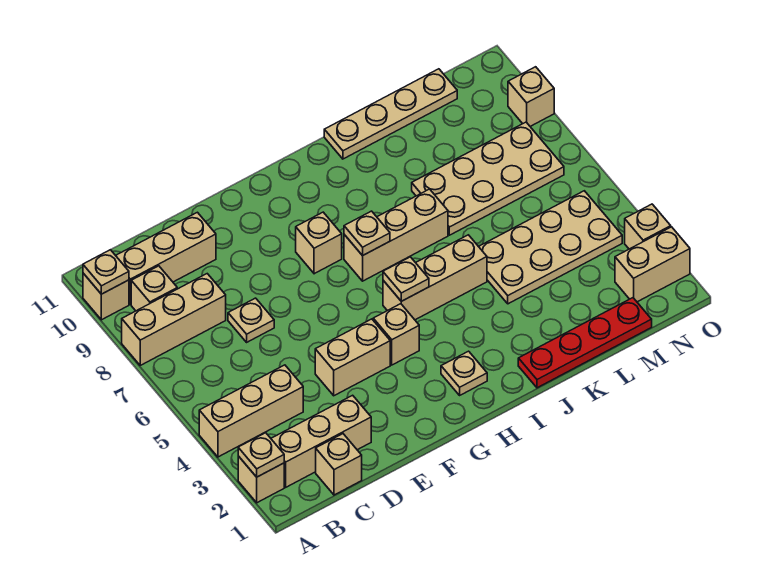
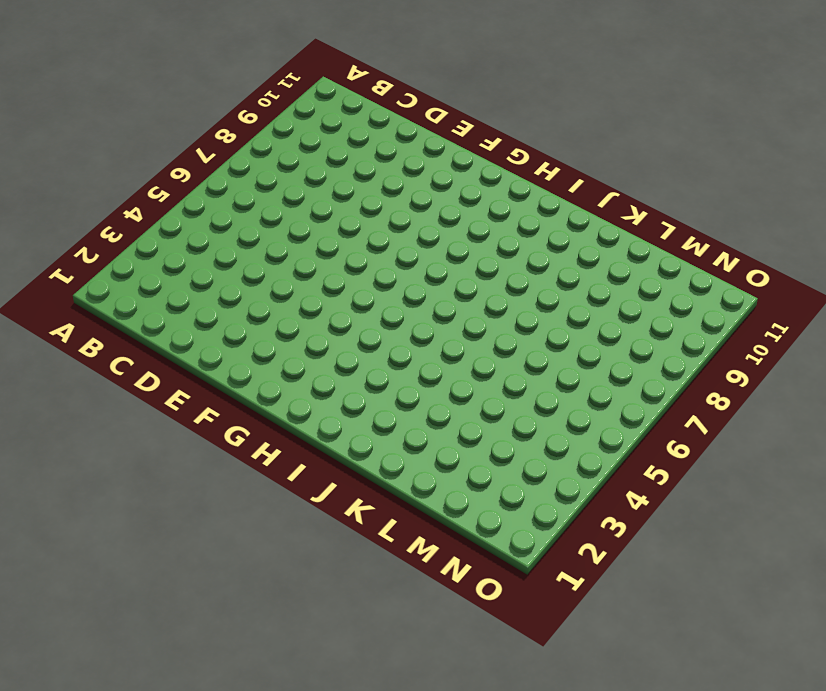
none -> tan brick A2 level 1
none -> tan brick A4:C4 level 1
none -> tan brick A8:C8 level 1

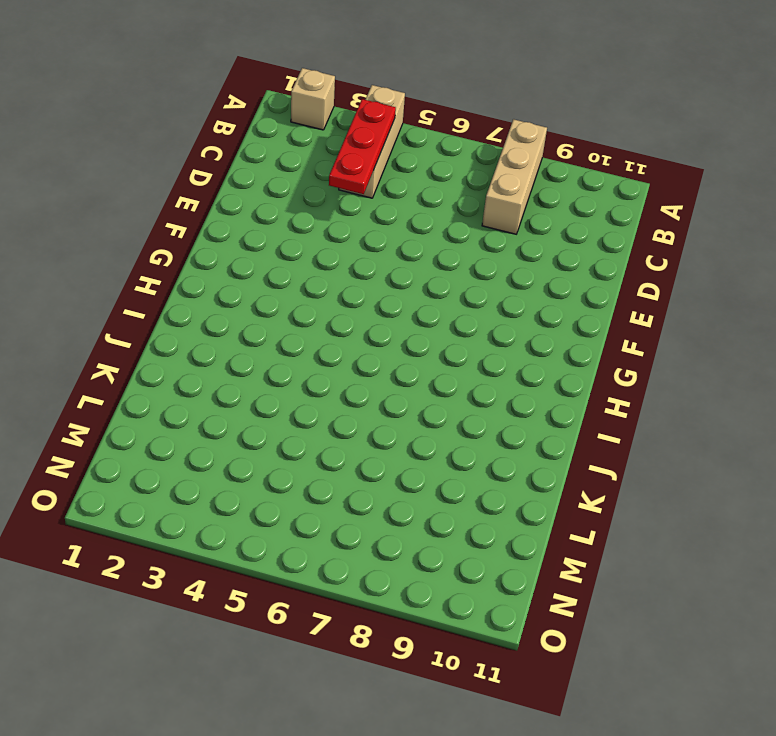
red plate B4:D4 level 2 -> none
none -> tan brick A10 level 1
none -> tan brick B2:D2 level 1
none -> tan brick B9 level 1

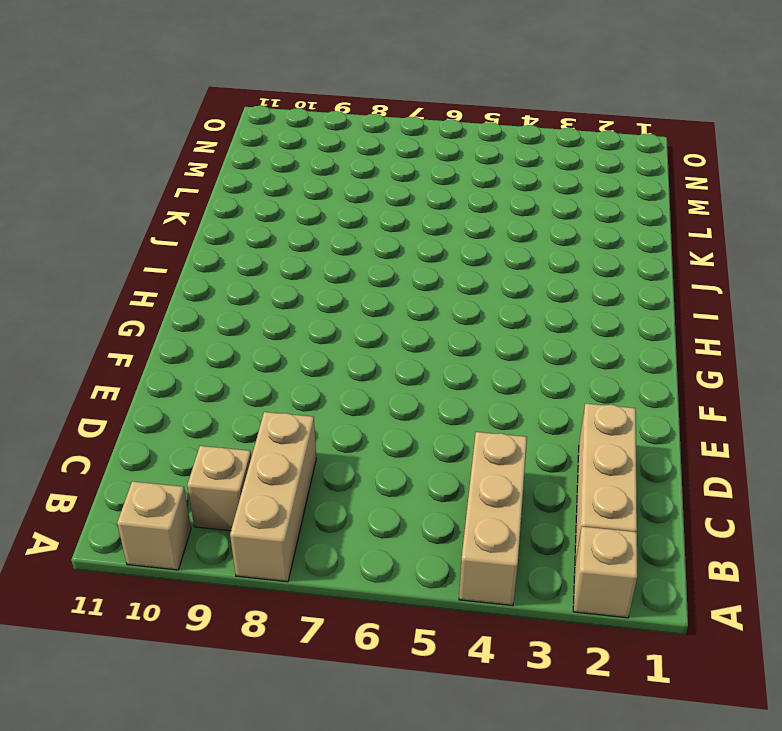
none -> tan brick B10:D10 level 1
none -> tan brick C1 level 1
none -> tan plate D7 level 1

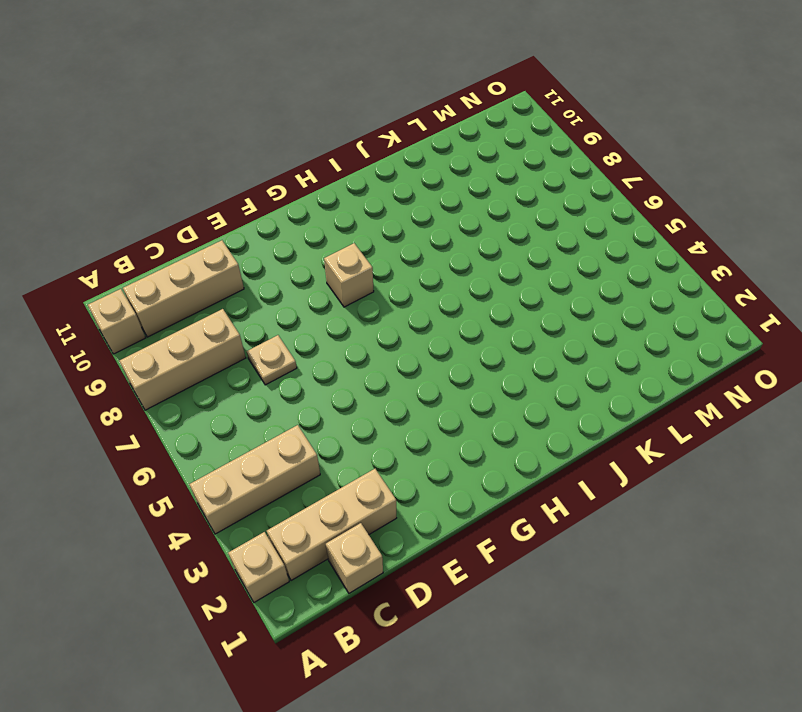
none -> tan brick B9 level 1
none -> tan brick E4:F4 level 1
none -> tan brick G4 level 1

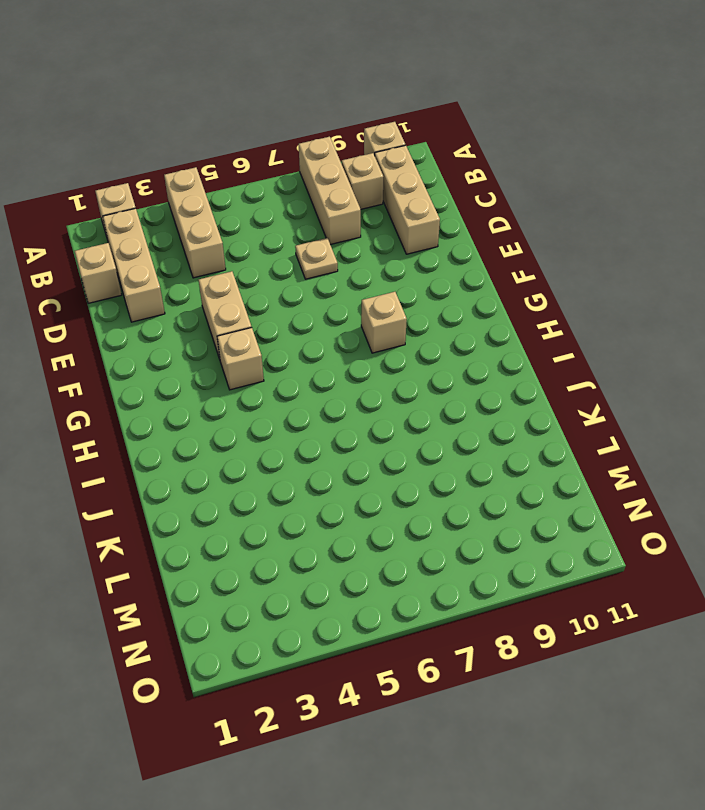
none -> tan plate H2 level 1
none -> tan brick H5:J5 level 1
none -> tan brick H7:J7 level 1

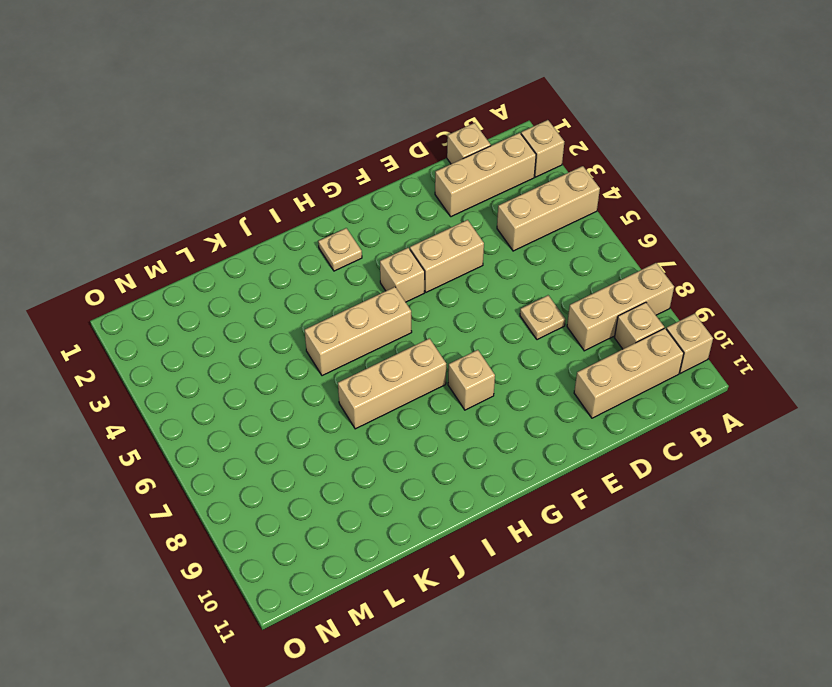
none -> red plate J1:M1 level 1
none -> tan plate J11:M11 level 1
none -> tan plate K4:N5 level 1

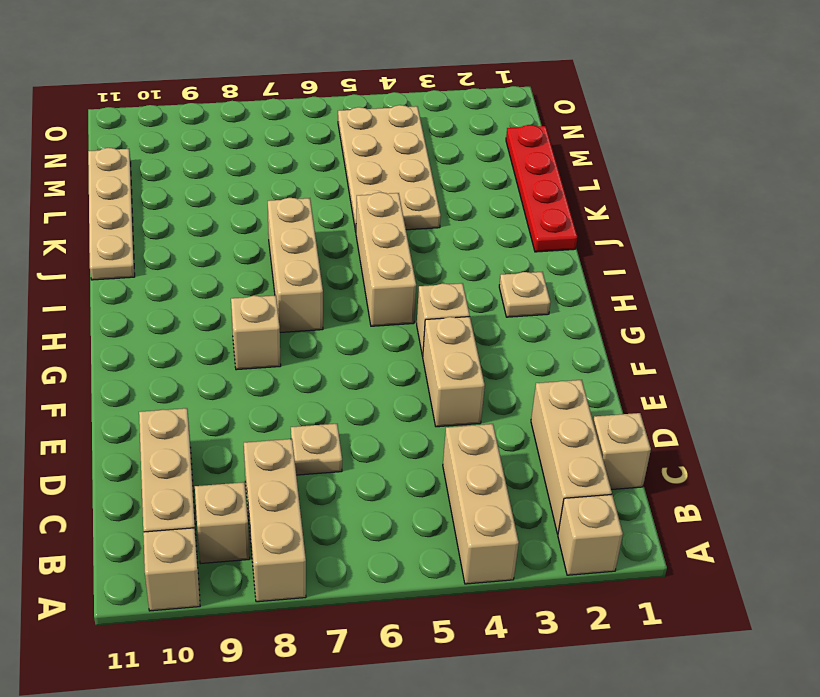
none -> tan plate K7:N8 level 1
none -> tan brick N2:O2 level 1
none -> tan brick O3 level 1

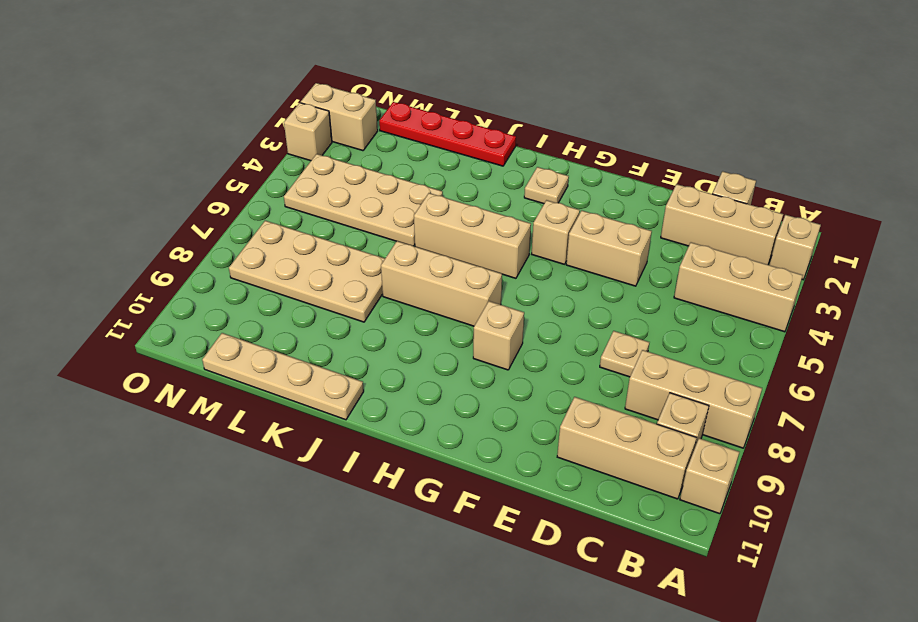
none -> tan brick O9 level 1
none -> tan plate A2 level 2
none -> tan plate A10 level 2

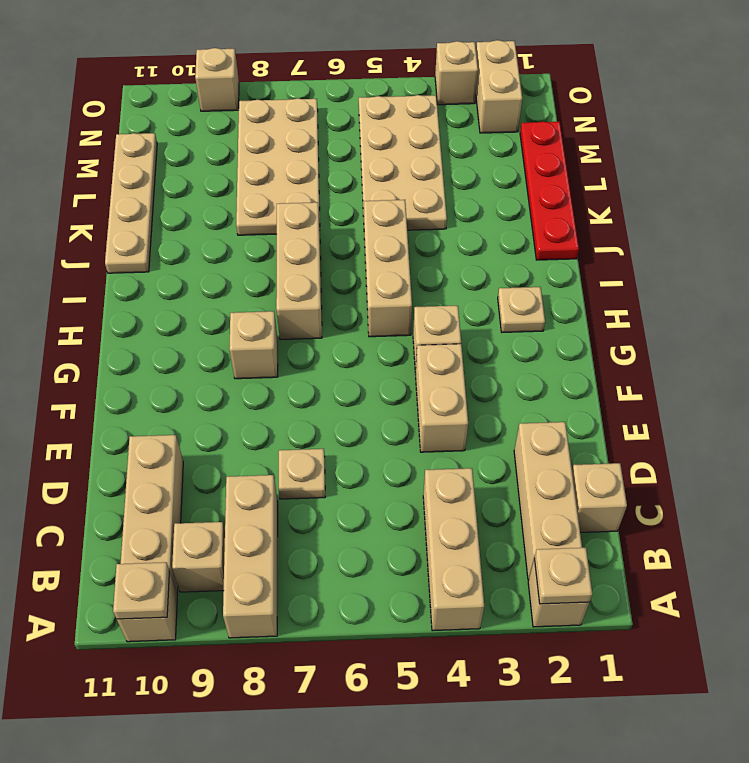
none -> tan plate H5 level 2
none -> tan plate H7 level 2

